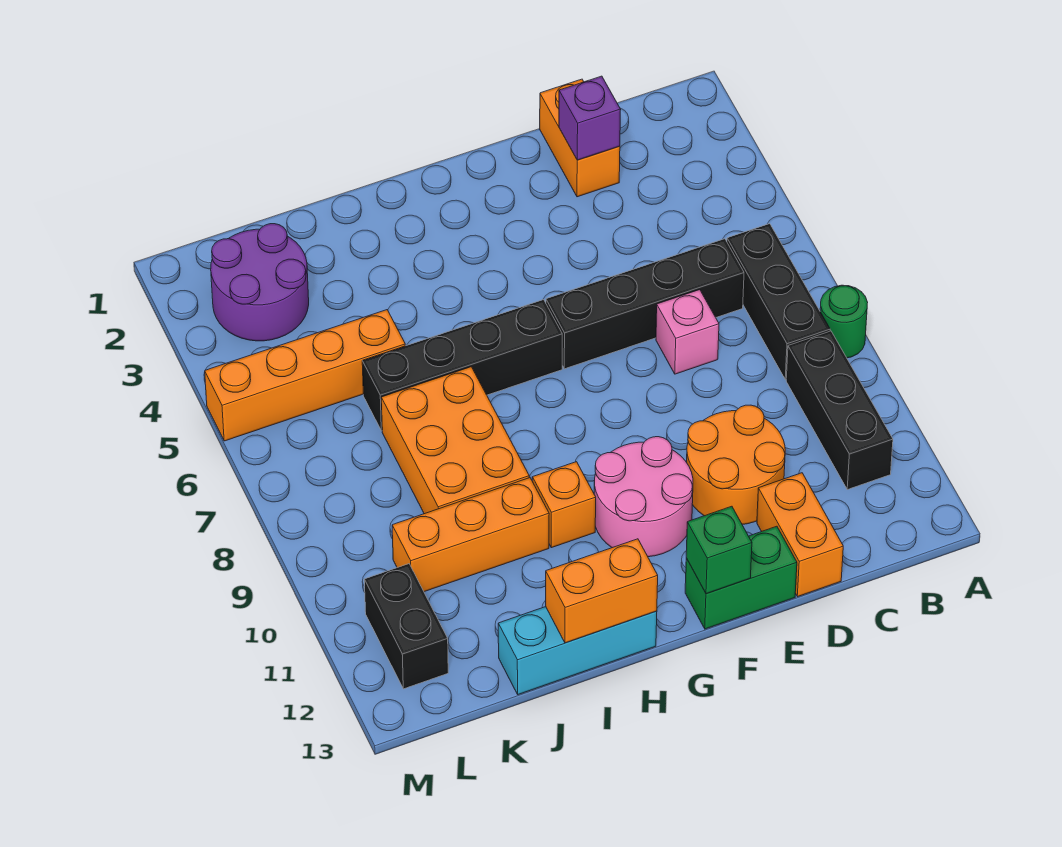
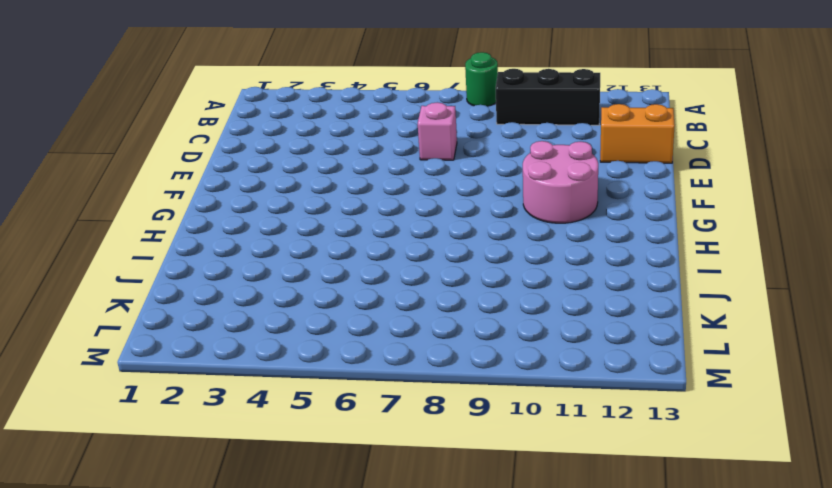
none -> black brick B6:B8 level 1
none -> black brick C6:F6 level 1
none -> orange brick D1:D2 level 1

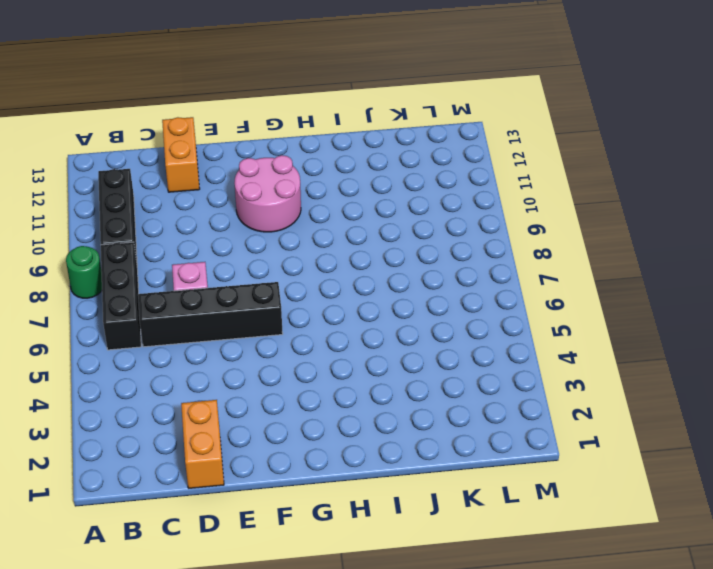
none -> orange round brick D10:E11 level 1
none -> green brick E13:F13 level 1
none -> black brick G6:J6 level 1

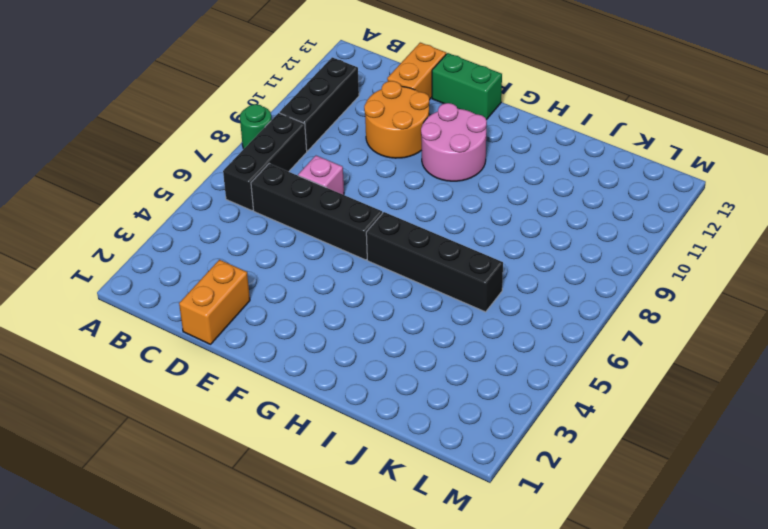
none -> orange brick H10 level 1
none -> cyan brick H13:J13 level 1
none -> orange brick I7:J9 level 1

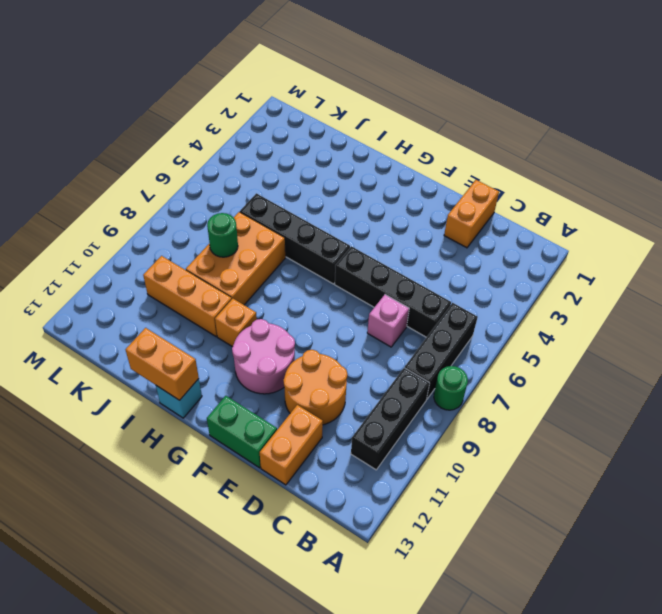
cyan brick H13 level 1 -> cyan brick H13:J13 level 1
green round brick J8 level 2 -> none
none -> orange brick J5:M5 level 1
none -> purple round brick K2:L3 level 1
none -> black brick L11:L12 level 1

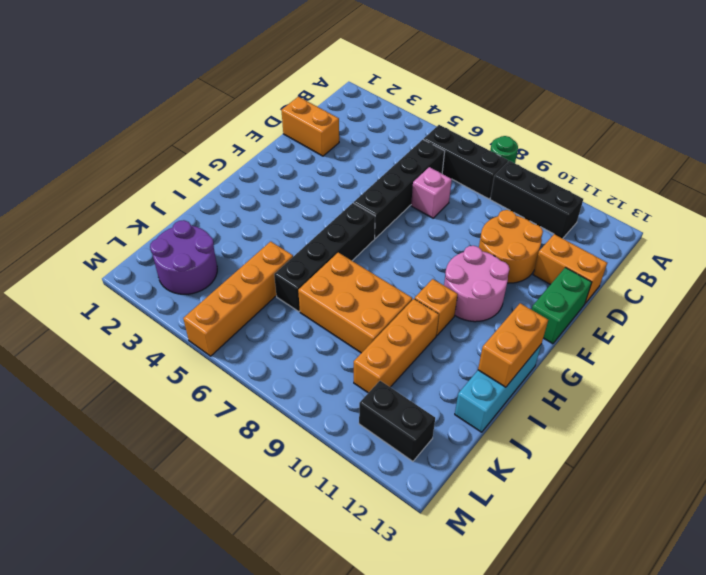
none -> purple brick D2 level 2
none -> green brick F13 level 2

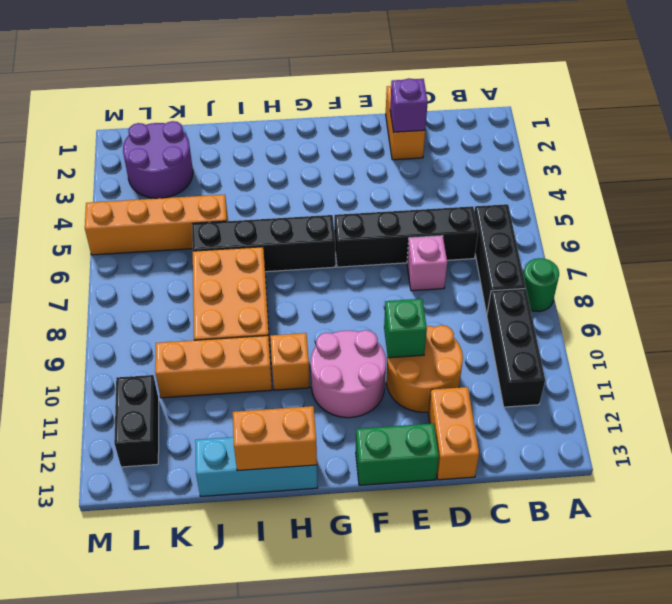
green brick E10 level 2 -> green brick F13 level 2

